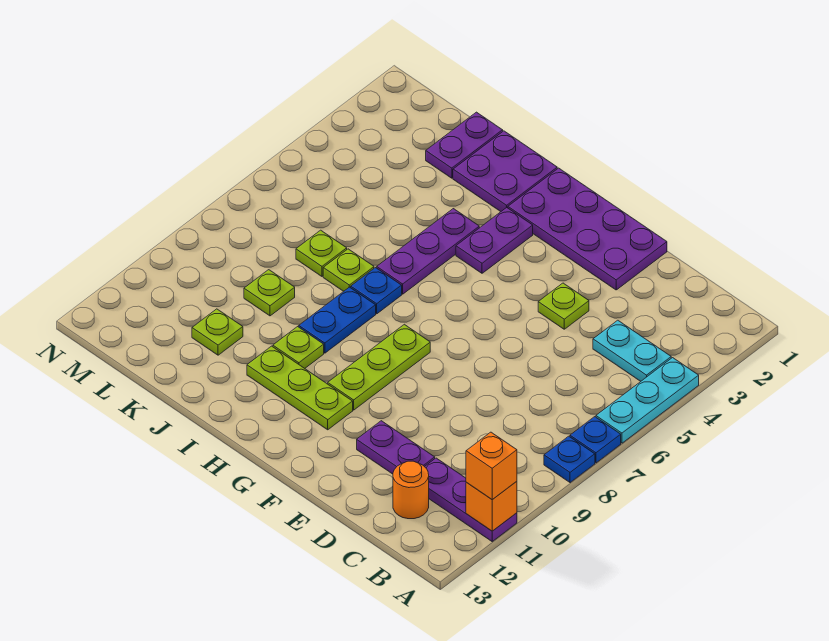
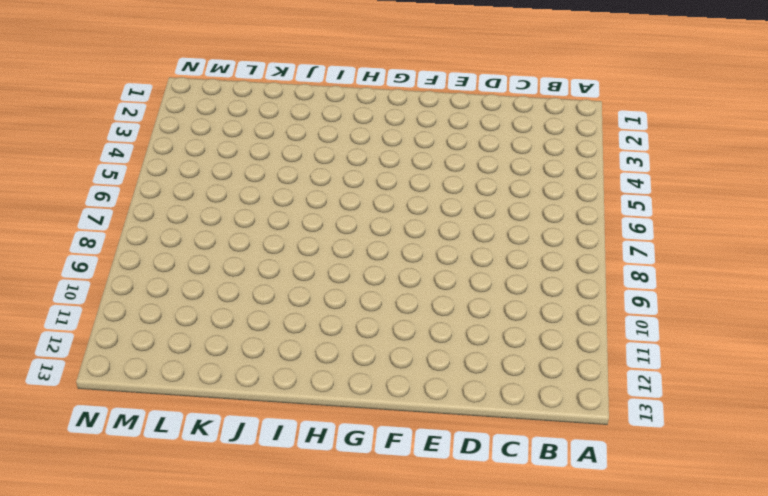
none -> cyan plate A4:A6 level 1
none -> blue plate A7 level 1
none -> blue plate A8 level 1

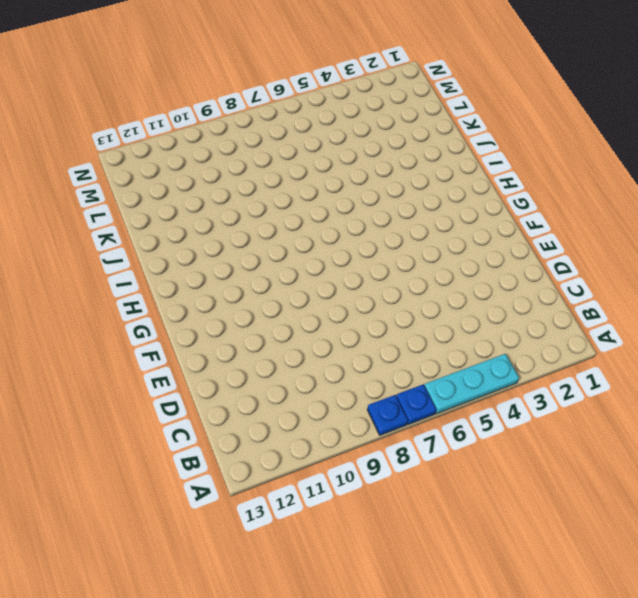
none -> purple plate A11:C11 level 1
none -> cyan plate B4:C4 level 1
none -> orange round brick C12 level 1

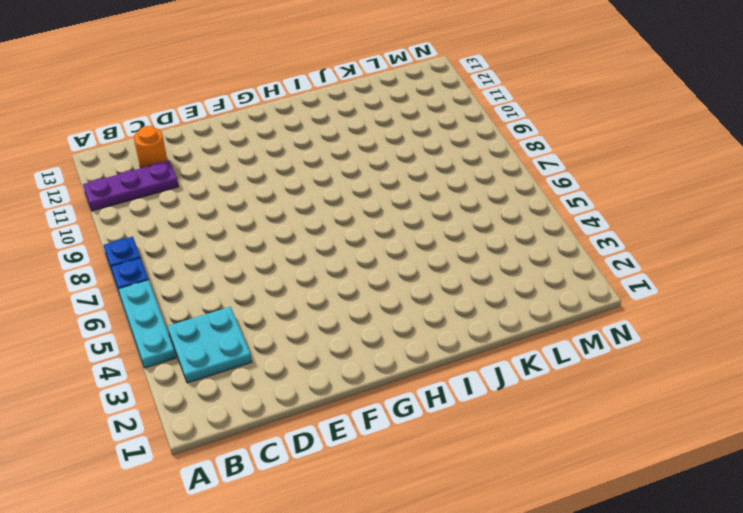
cyan plate B3:C4 level 1 -> cyan plate B4:C4 level 1
none -> purple plate D11:E11 level 1
none -> purple plate E1:H2 level 1
none -> lime plate E4 level 1

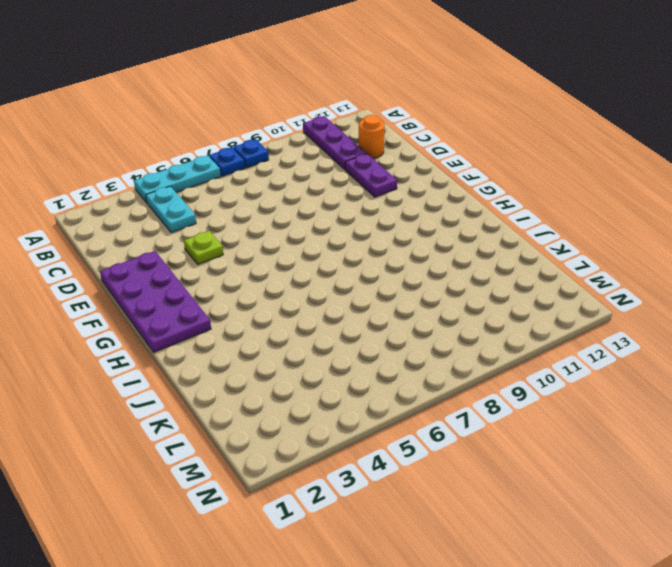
none -> lime plate G8:G10 level 1
none -> lime plate G11:I11 level 1
none -> purple plate H3:H4 level 1

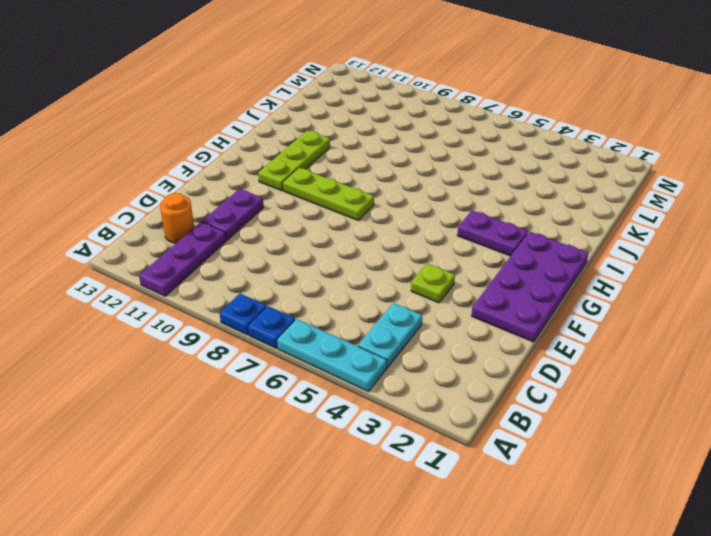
none -> purple plate I1:J2 level 1
none -> purple plate I4:I6 level 1
none -> blue plate I7 level 1

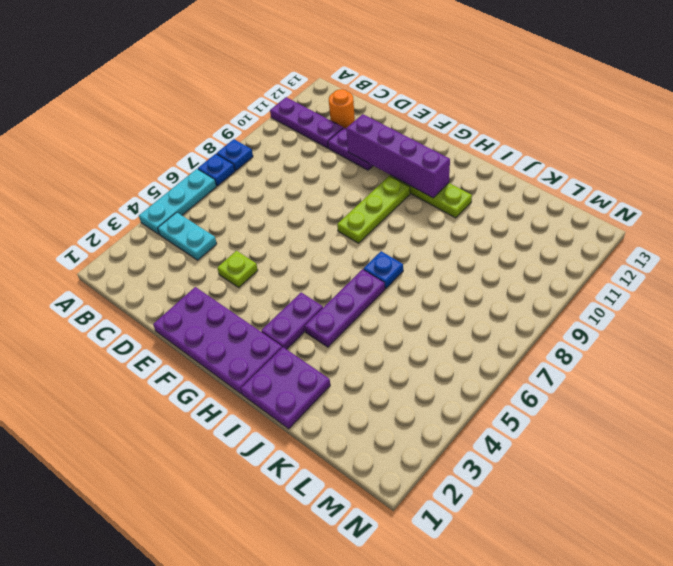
purple brick E11:H11 level 2 -> none
none -> blue plate I8:I9 level 1
none -> lime plate I10 level 1
none -> lime plate J7 level 1

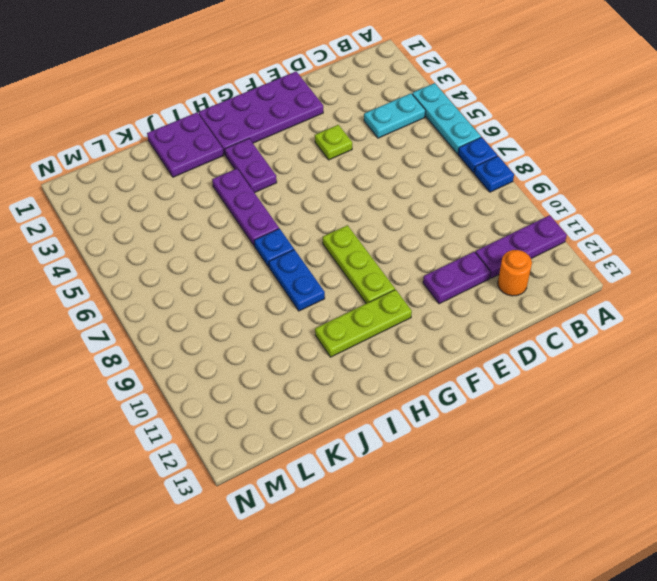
none -> lime plate I10 level 1
none -> lime plate J7 level 1
none -> purple plate K1:K2 level 1

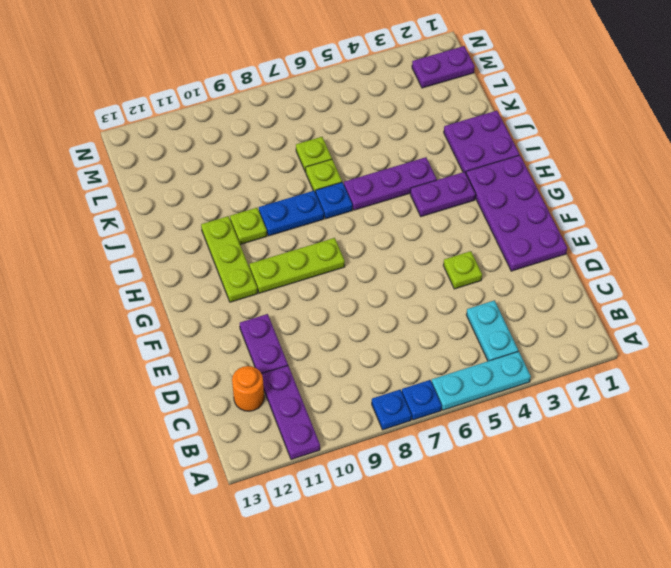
purple plate M1:M2 level 1 -> purple plate K1:K2 level 1
none -> lime plate K9 level 1
none -> lime plate K11 level 1
none -> orange brick A11 level 2

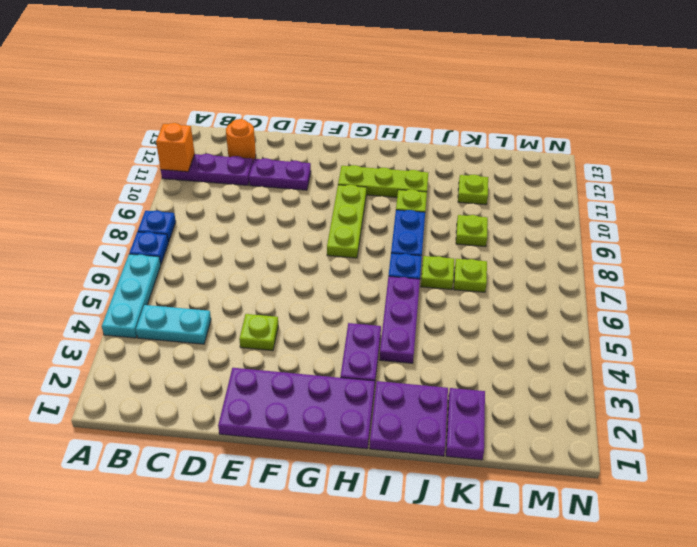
none -> orange brick A11 level 3

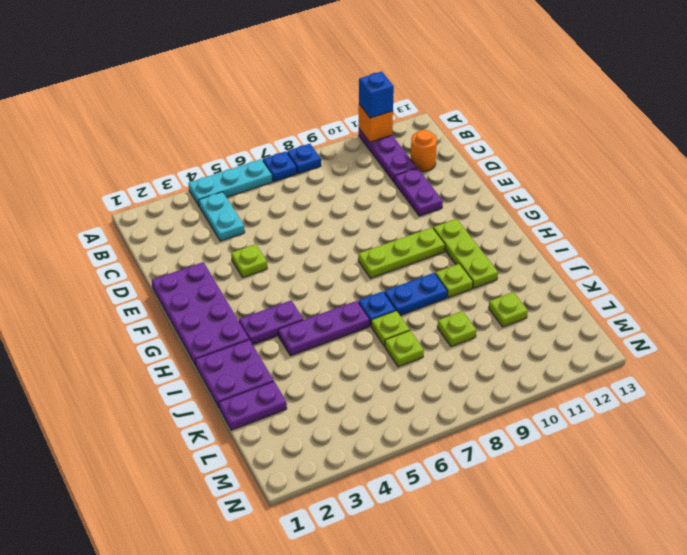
blue brick A11 level 3 -> orange brick A11 level 3

